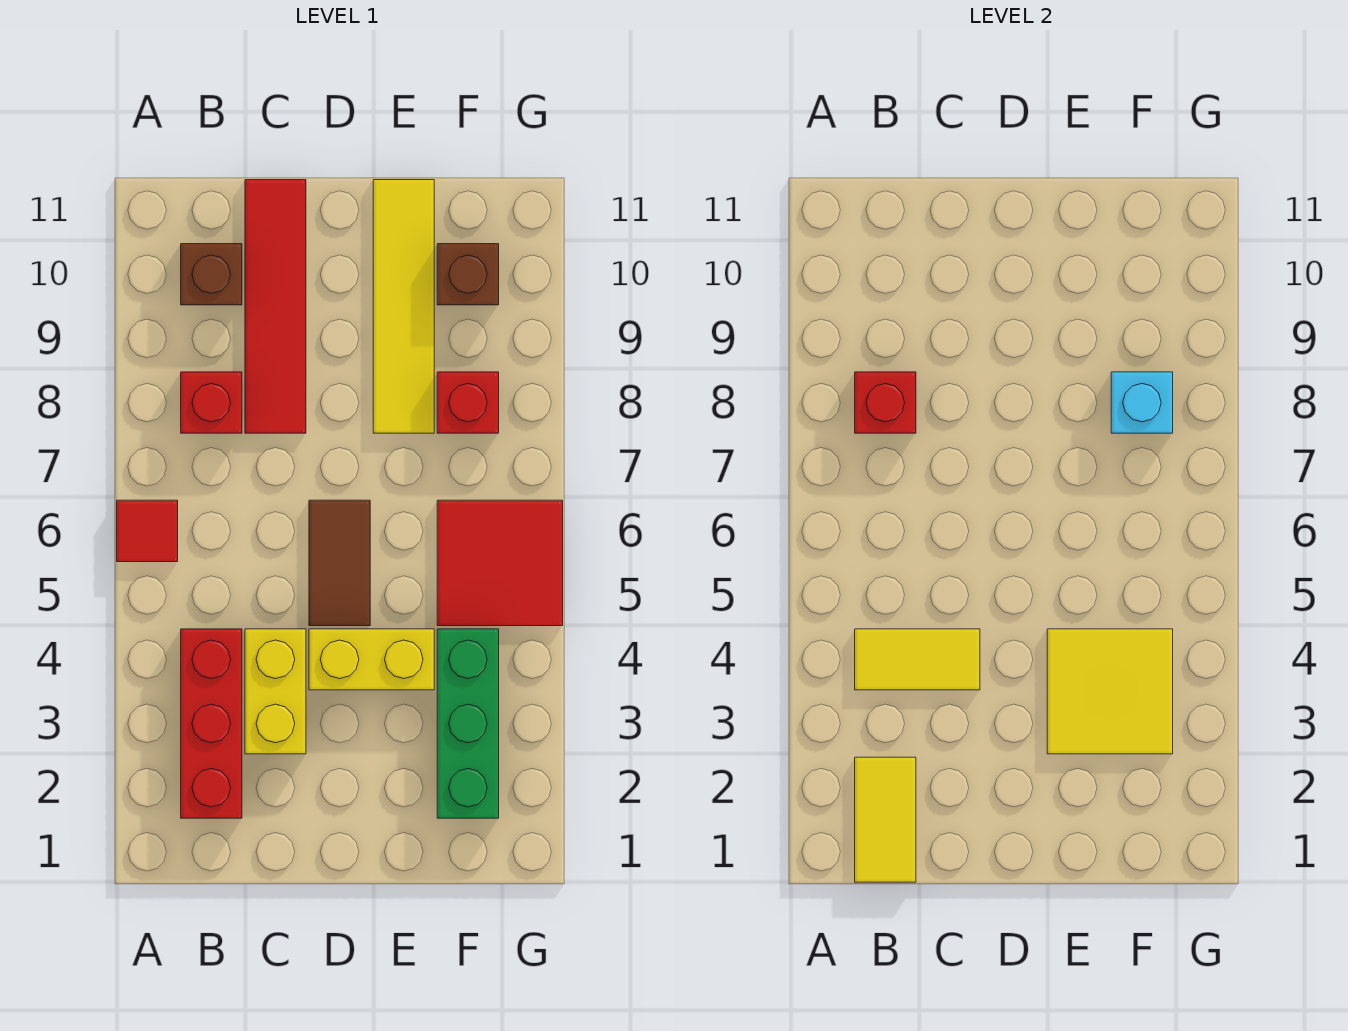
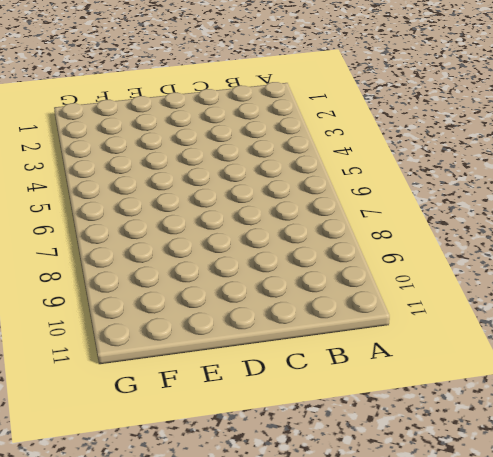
none -> red tile A6 level 1
none -> red brick B2:B4 level 1
none -> red brick B8 level 1

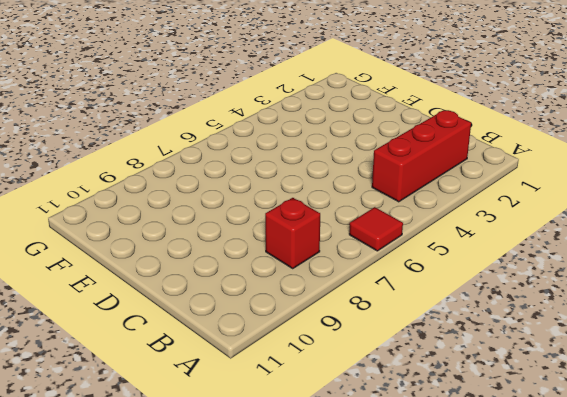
none -> brown brick B10 level 1
none -> yellow brick C3:C4 level 1
none -> red tile C8:C11 level 1

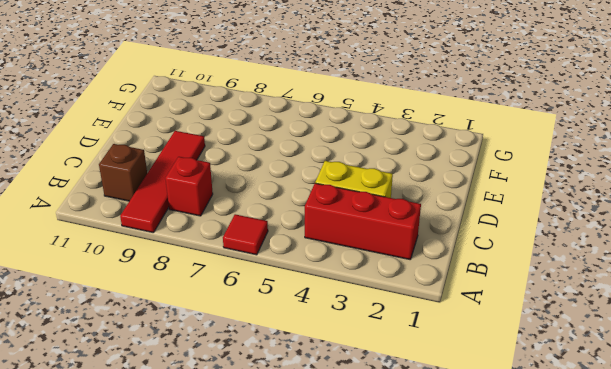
red tile A9:D9 level 1 -> red tile C8:C11 level 1
none -> yellow brick D4:E4 level 1
none -> brown tile D5:D6 level 1
none -> yellow tile E8:E11 level 1

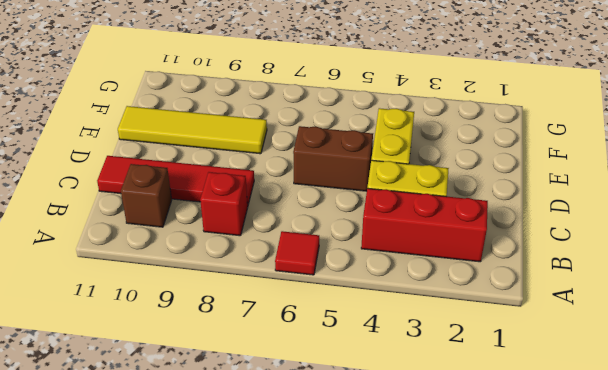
brown brick D5:D6 level 1 -> brown tile D5:D6 level 1
none -> green brick F2:F4 level 1
none -> red tile F5:G6 level 1
none -> red brick F8 level 1

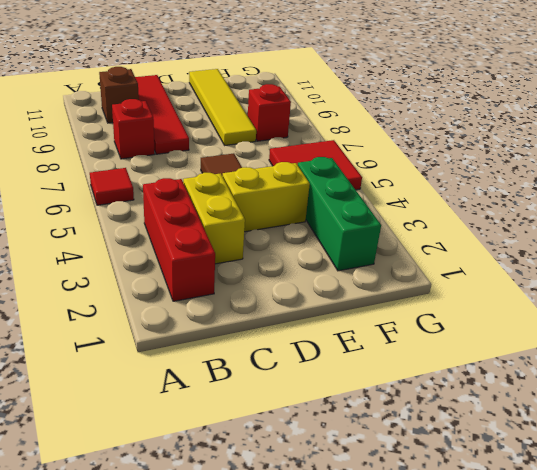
none -> brown brick F10 level 1
none -> yellow tile B1:B2 level 2
none -> yellow tile B4:C4 level 2

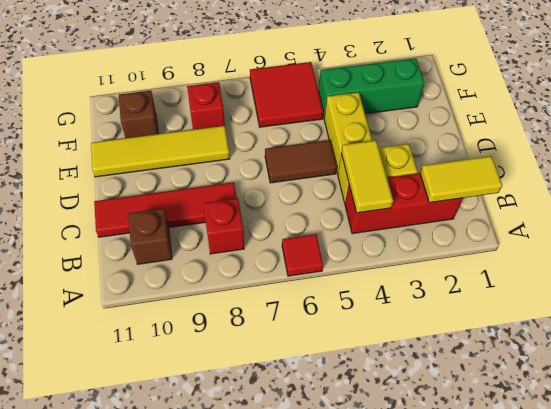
none -> red brick B8 level 2
none -> yellow tile E3:F4 level 2
none -> cyan brick F8 level 2

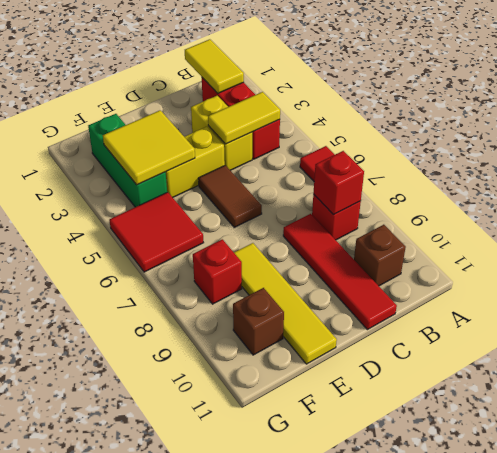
none -> cyan brick F8 level 2

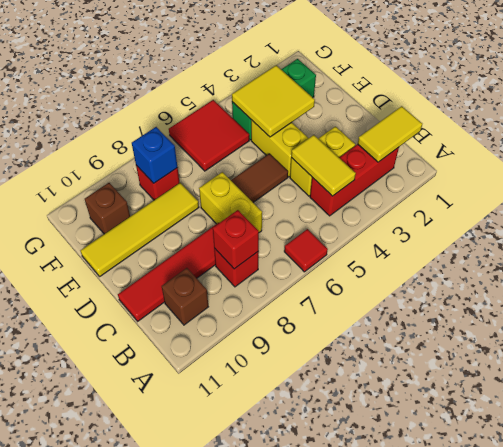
yellow brick C7:D7 level 1 -> none
blue brick F8 level 2 -> cyan brick F8 level 2

